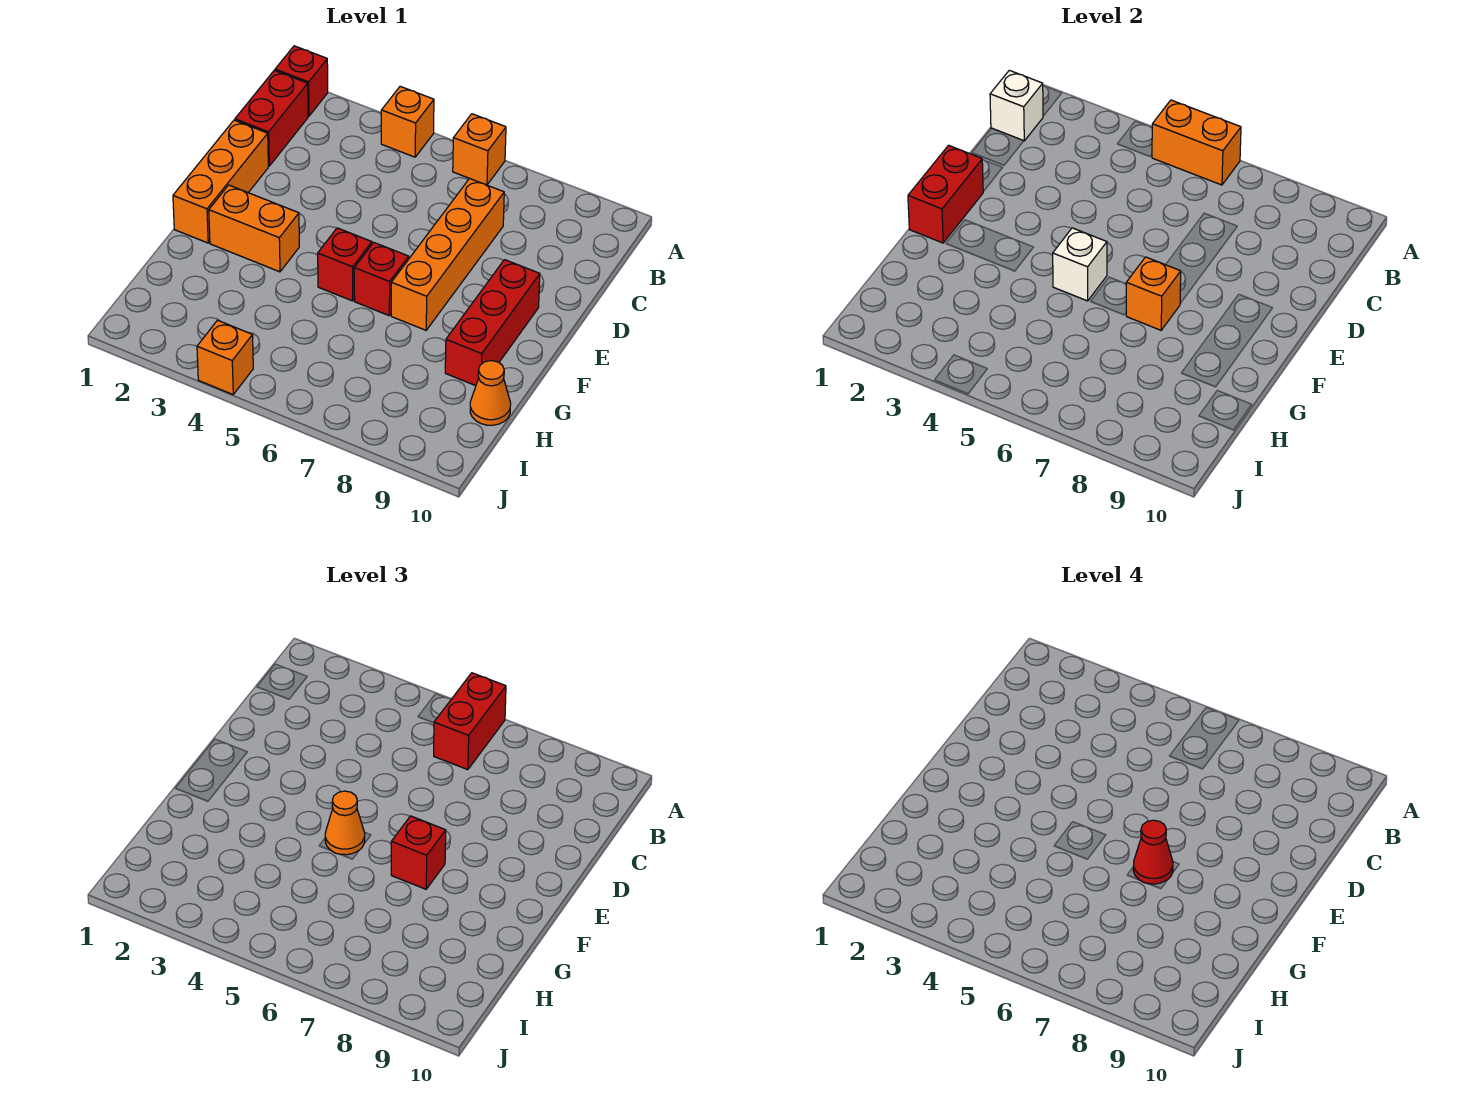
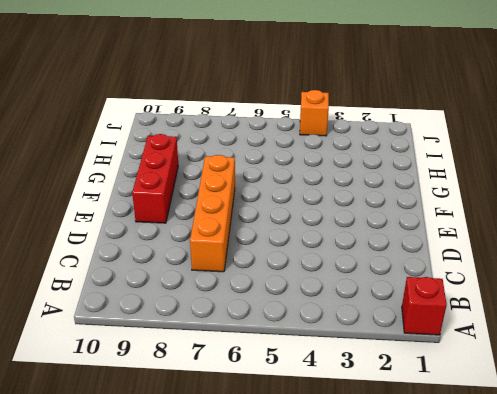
none -> orange brick A4 level 1
none -> orange brick A6 level 1
none -> red brick B1:C1 level 1

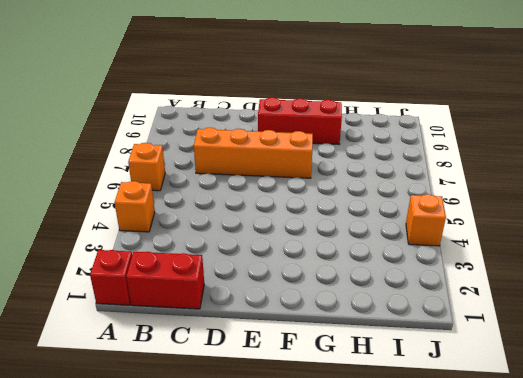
none -> orange brick D1:F1 level 1
none -> orange brick F2:F3 level 1
none -> red brick F5 level 1

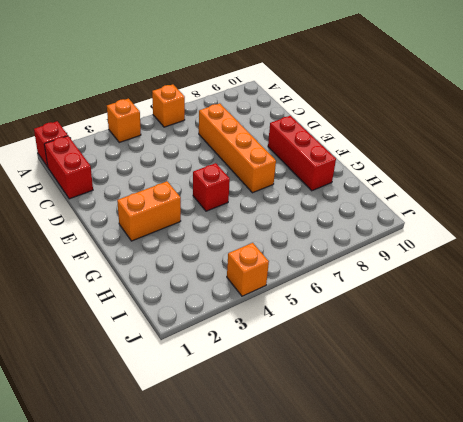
none -> orange brick D1:F1 level 1
none -> red brick F6 level 1
none -> orange cone H10 level 1

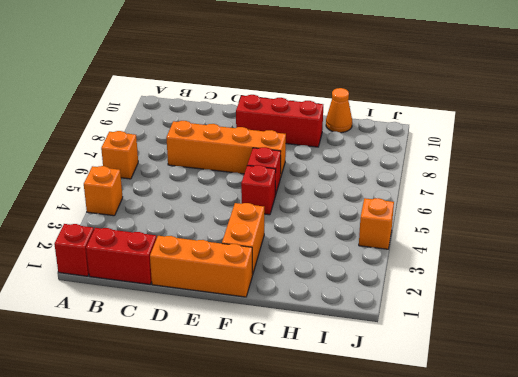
none -> orange brick A5:A6 level 2
none -> white brick B1 level 2
none -> red brick E1:F1 level 2

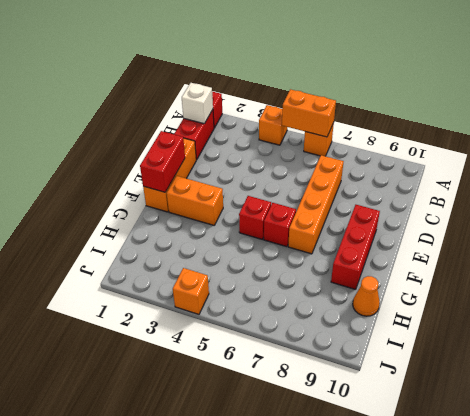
none -> white brick F5 level 2
none -> orange brick F7 level 2
none -> red brick A6:B6 level 3

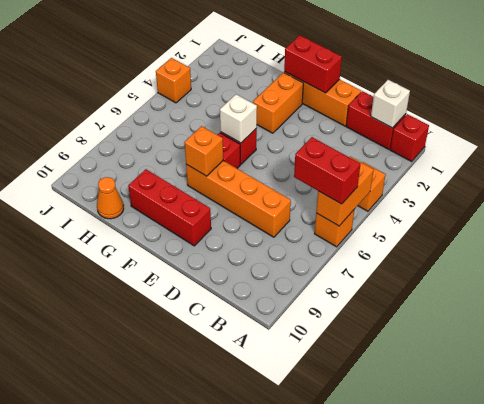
none -> orange cone F5 level 3
none -> red brick F7 level 3
none -> red cone F7 level 4

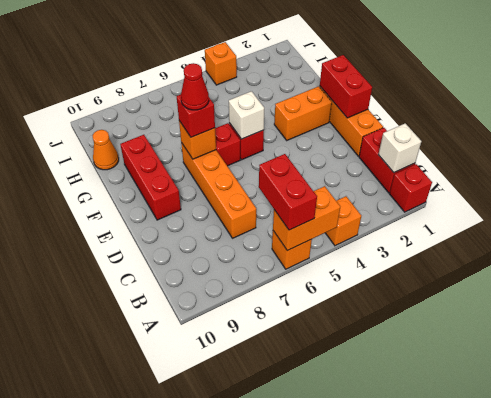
none -> orange cone F5 level 3

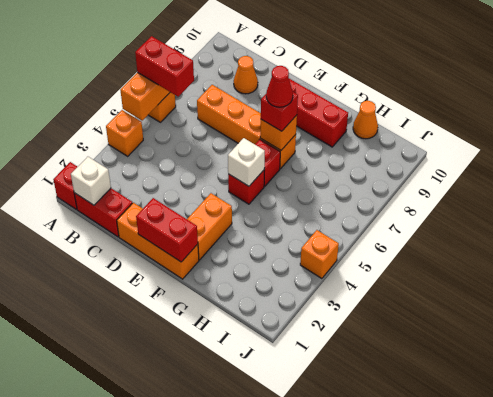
orange cone C9 level 1 -> orange cone F5 level 3

